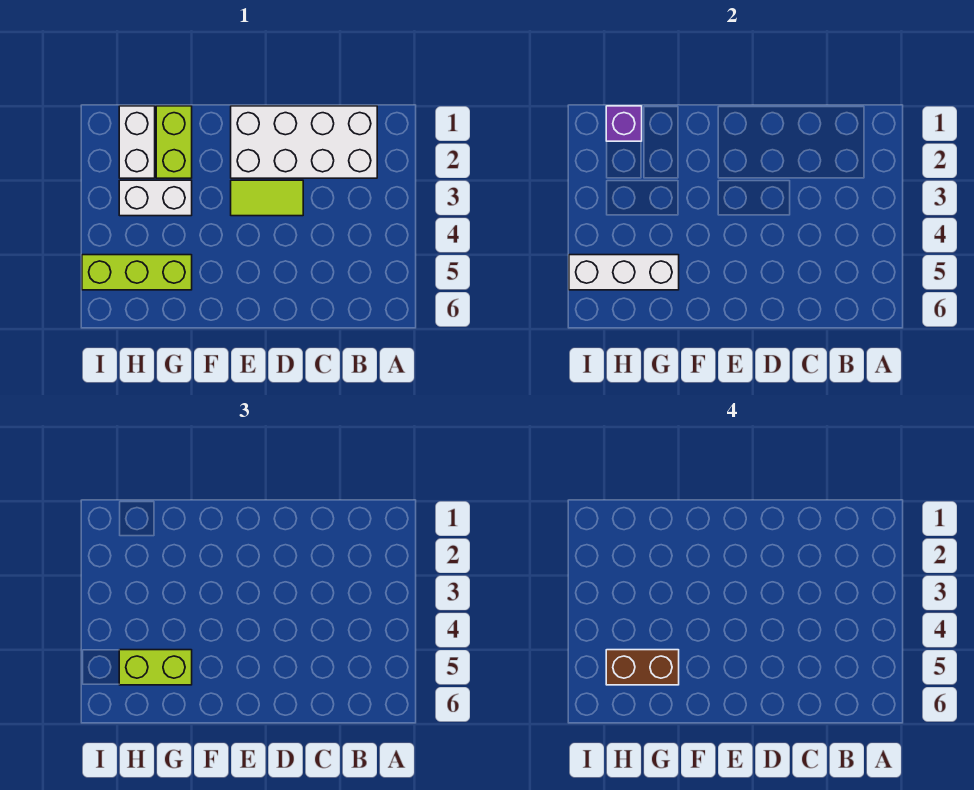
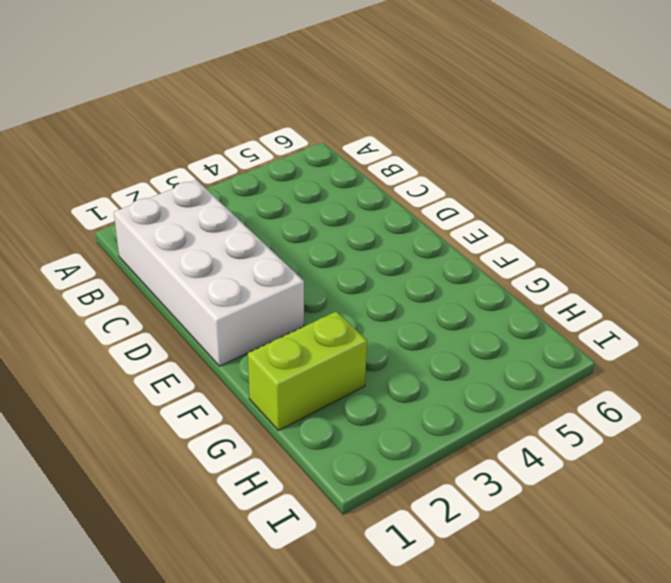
none -> lime tile D3:E3 level 1
none -> white brick G3:H3 level 1

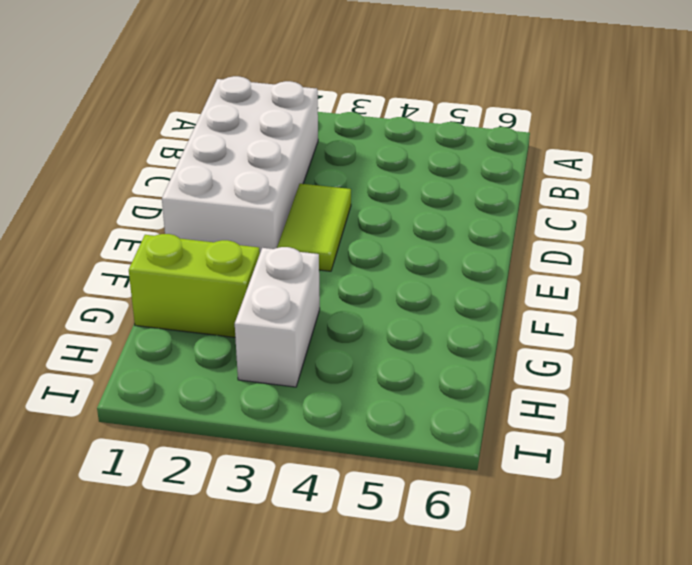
none -> lime brick G5:I5 level 1
none -> white brick H1:H2 level 1

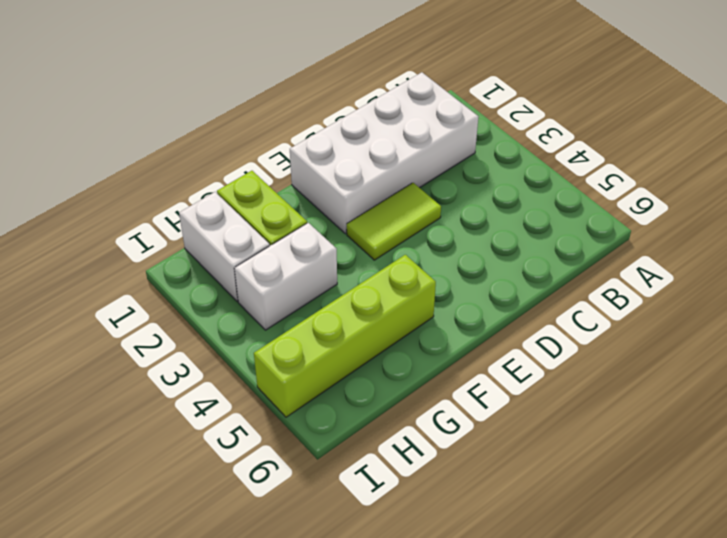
lime brick F5:I5 level 1 -> lime brick G5:I5 level 1
none -> white brick G5:I5 level 2
none -> purple brick H1 level 2

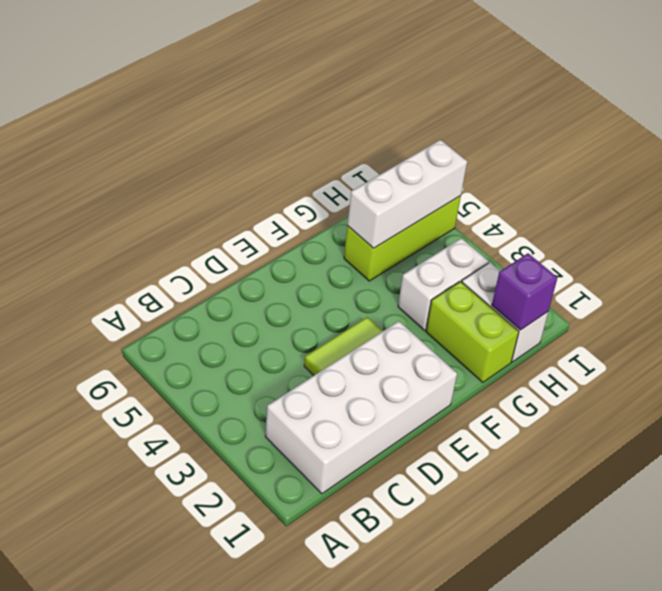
none -> lime brick G5:H5 level 3
none -> brown brick G5:H5 level 4

